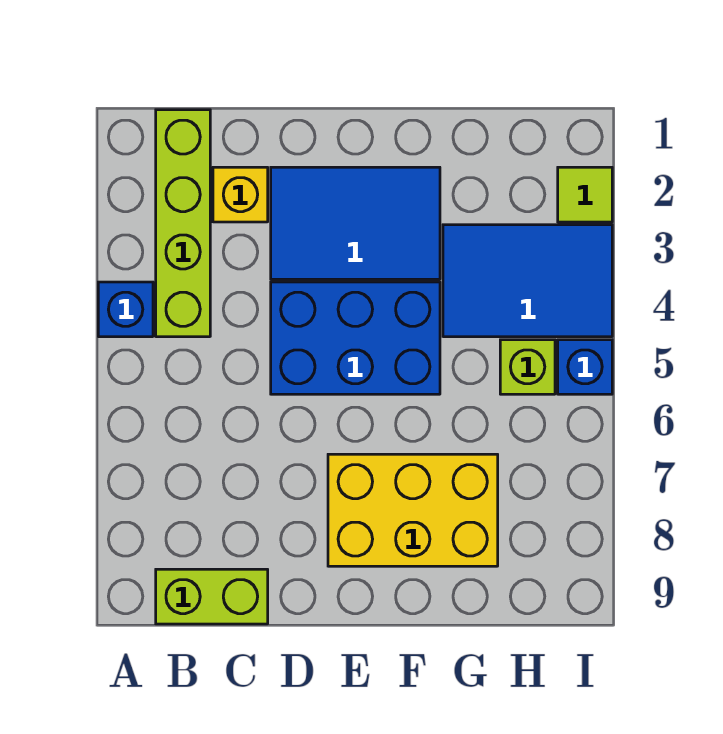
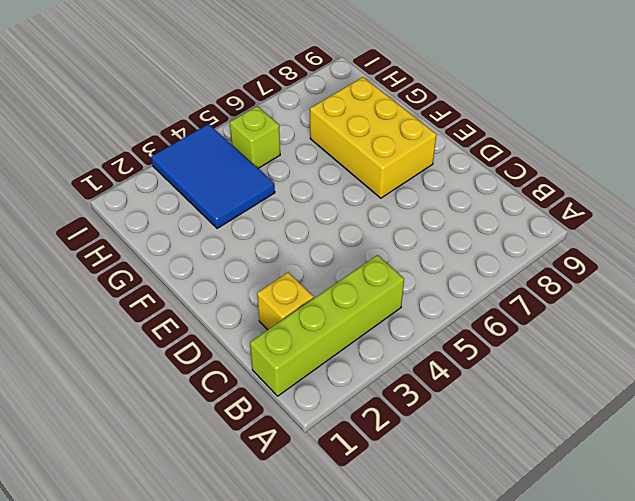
none -> blue brick A4 level 1
none -> lime brick B9:C9 level 1

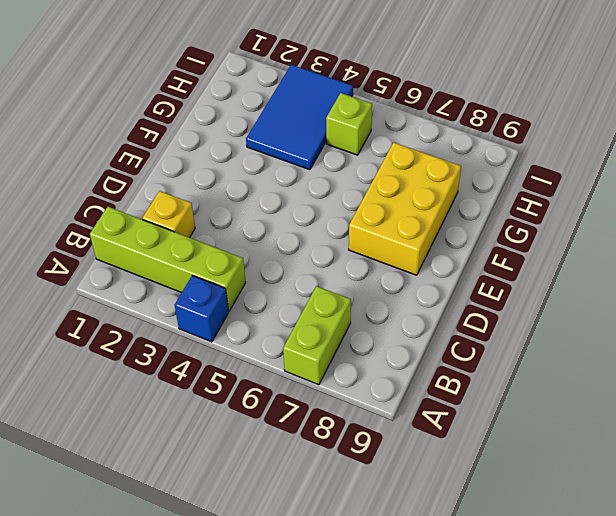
lime brick A7:B7 level 1 -> lime brick B9:C9 level 1
none -> blue tile D2:F3 level 1
none -> blue brick D4:F5 level 1

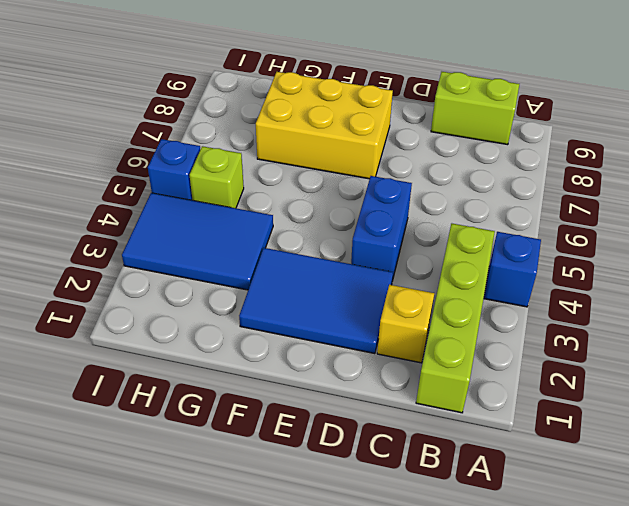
blue brick D4:D5 level 1 -> blue brick D4:F5 level 1
none -> lime tile I2 level 1

